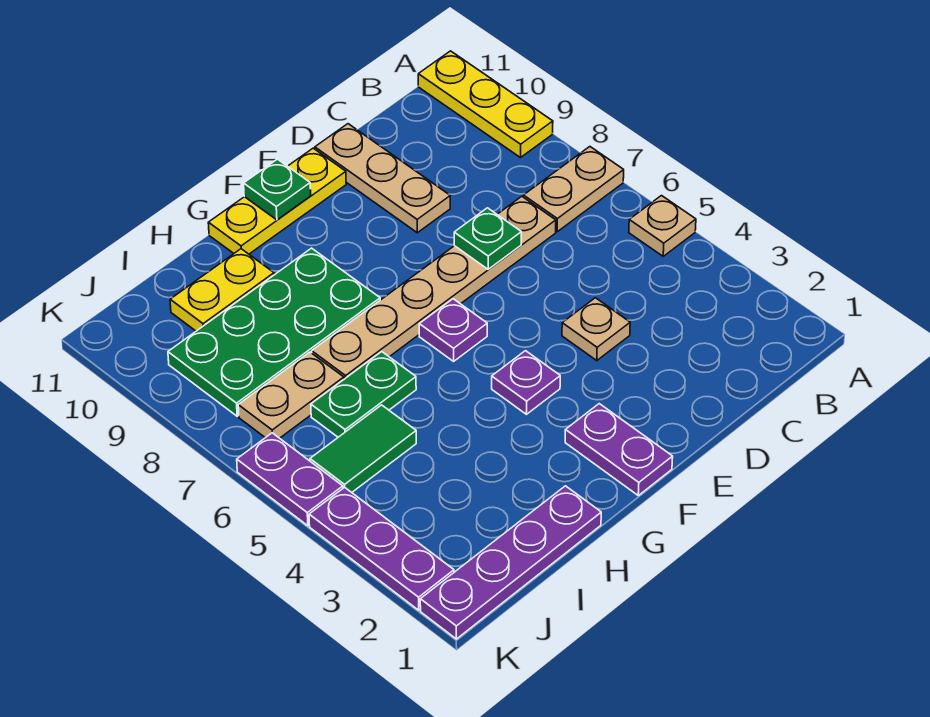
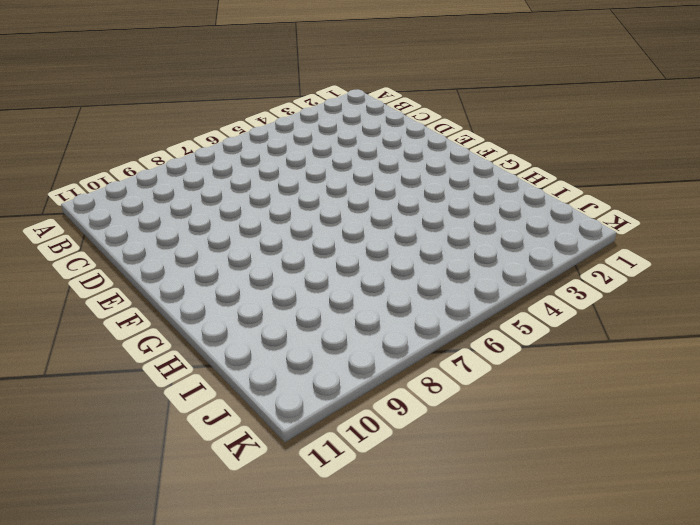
none -> tan plate A5 level 1
none -> tan plate A7:B7 level 1
none -> yellow plate A9:A11 level 1

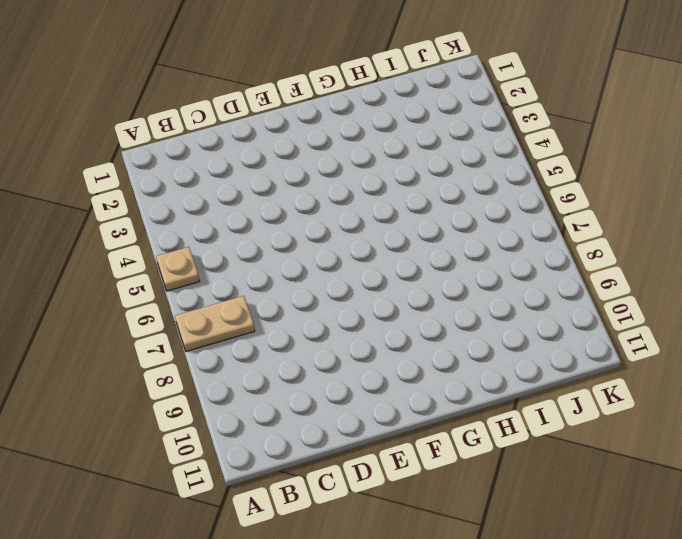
none -> yellow plate A9:A11 level 1
none -> tan plate C7:H7 level 1
none -> tan plate D4 level 1

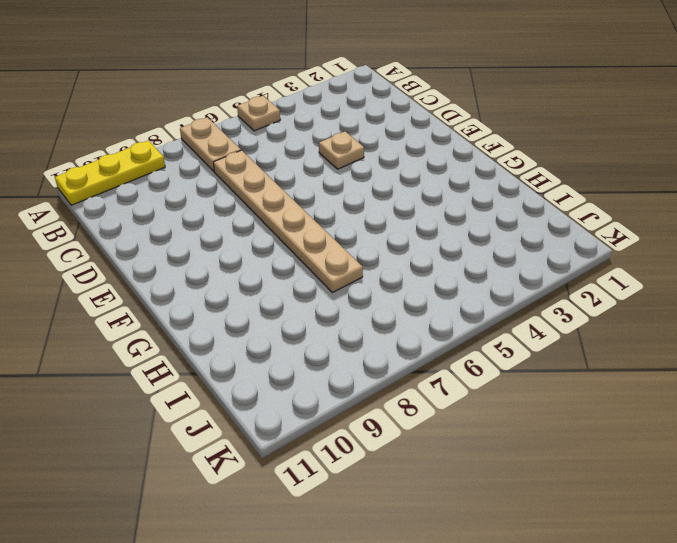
none -> tan plate D9:D11 level 1
none -> yellow plate E11:G11 level 1
none -> purple plate F1:F2 level 1

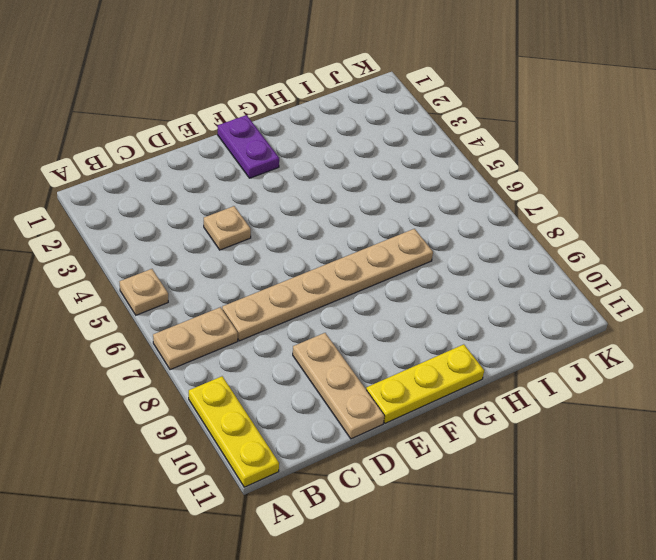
none -> purple plate F4 level 1
none -> purple plate F6 level 1
none -> green plate G8:J9 level 1

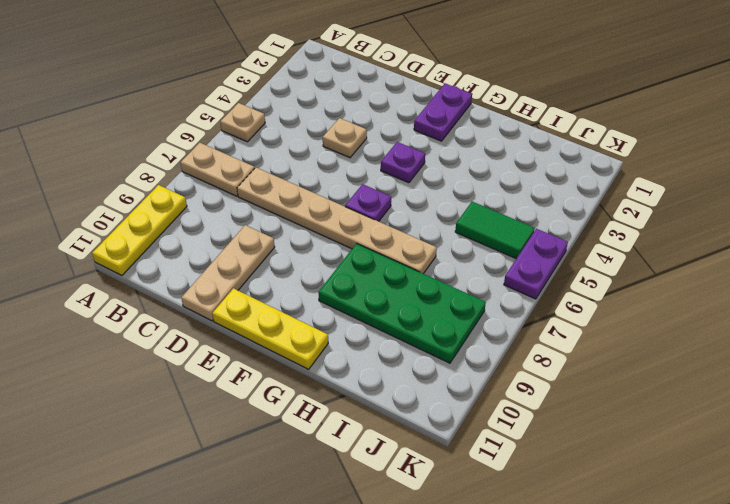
none -> purple plate H1:K1 level 1
none -> green plate H6:I6 level 1
none -> yellow plate H10:I10 level 1

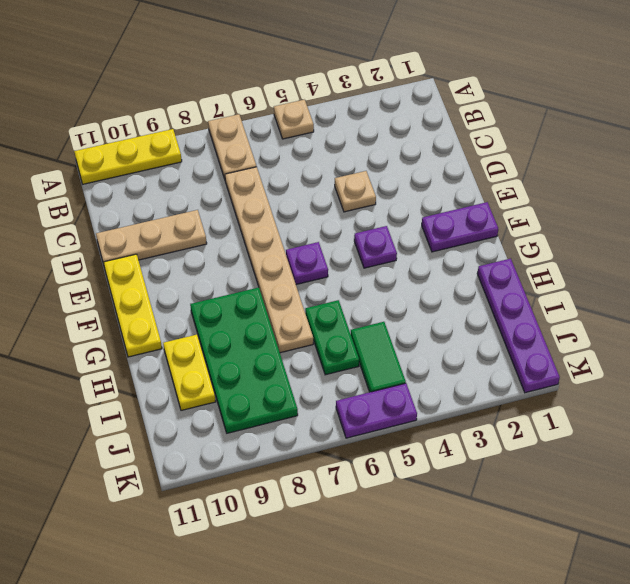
none -> tan plate I7:J7 level 1
none -> purple plate K2:K4 level 1
none -> green plate D7 level 2

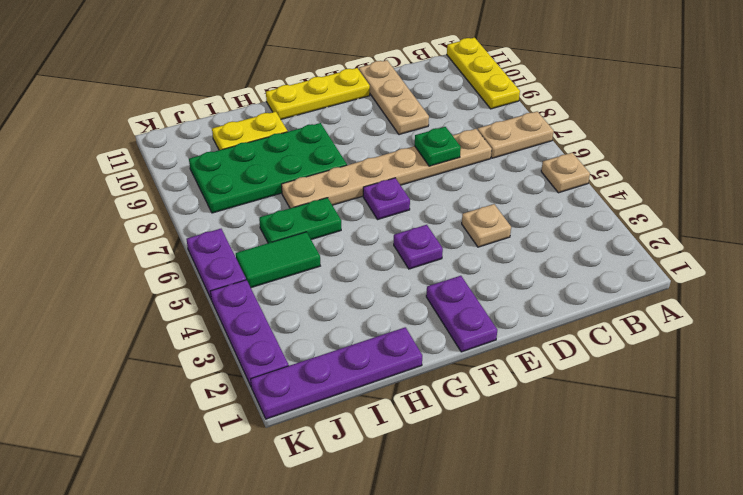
none -> tan plate I7:J7 level 1
none -> green plate F11 level 2

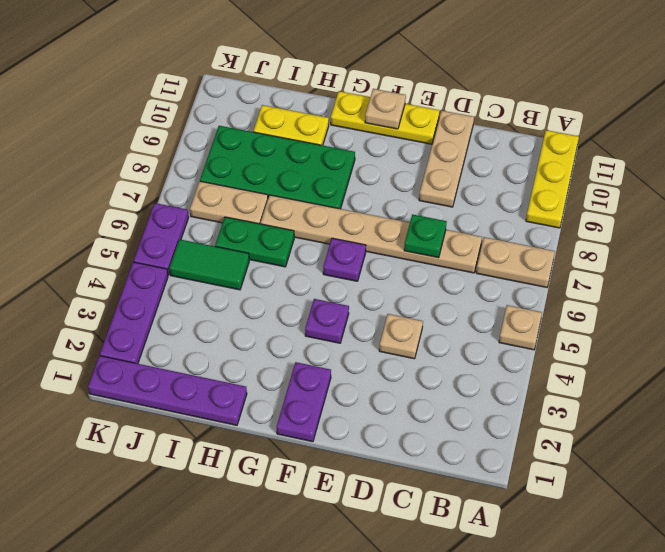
tan plate F11 level 2 -> green plate F11 level 2

